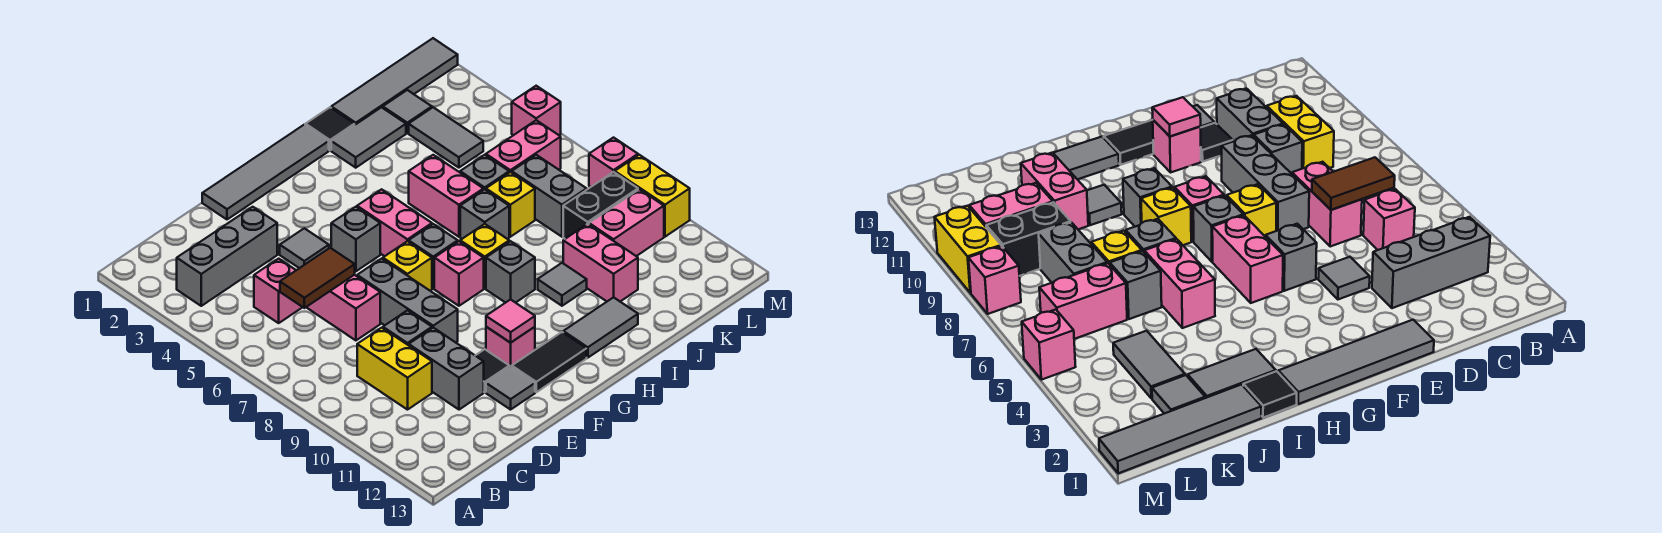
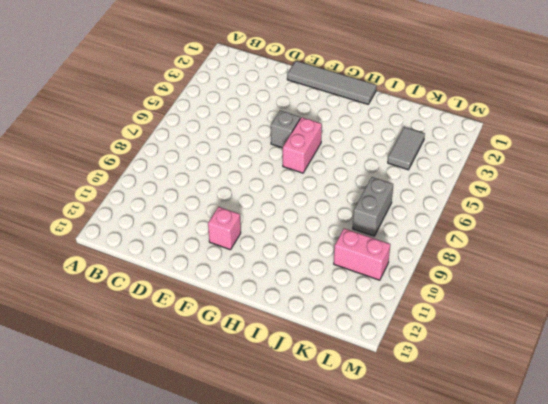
none -> grey brick B3:D3 level 1
none -> pink brick C5 level 1
none -> yellow brick C9:C10 level 1
none -> pink brick D6:D7 level 1

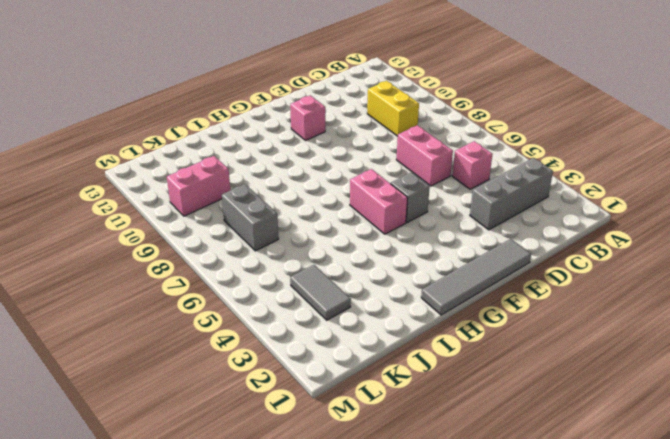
none -> grey brick D9 level 1
none -> grey brick D10:D11 level 1
none -> grey tile E4 level 1
none -> grey brick E7:E9 level 1

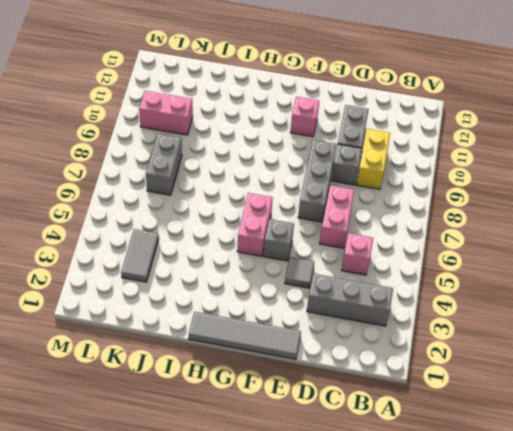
none -> black tile E11 level 1
none -> grey tile E12 level 1
none -> yellow brick F7 level 1
none -> black tile F12:G12 level 1

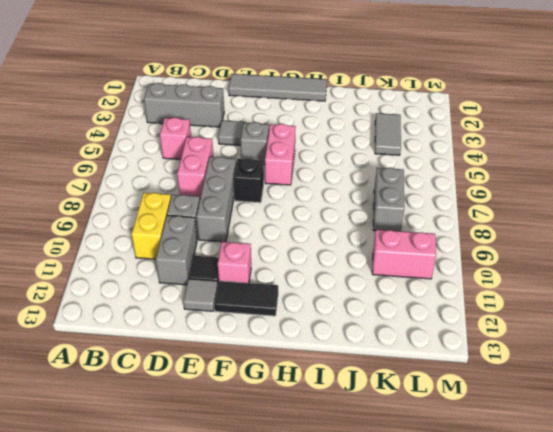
black brick F7 level 1 -> yellow brick F7 level 1
none -> grey brick G7 level 1
none -> pink brick G8 level 1
none -> yellow brick H8 level 1
none -> grey brick H9 level 1

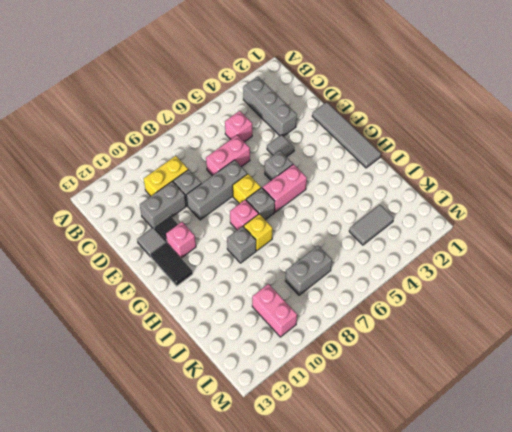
none -> grey tile H12:I12 level 1
none -> black tile I1 level 1
none -> grey tile I2:J2 level 1
none -> pink brick I5:I6 level 1

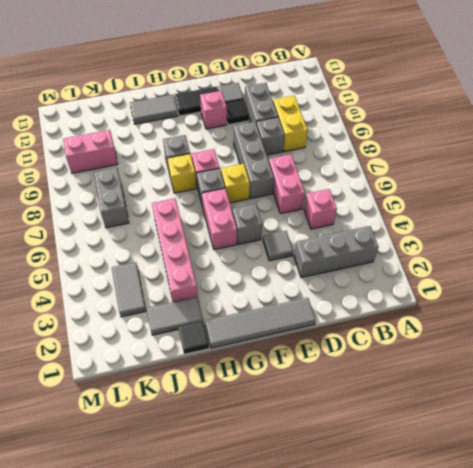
pink brick I3:I6 level 1 -> pink brick I5:I6 level 1
none -> grey brick I7 level 1
none -> grey tile I10 level 1
none -> grey tile J1:M1 level 1
none -> grey brick J6 level 1

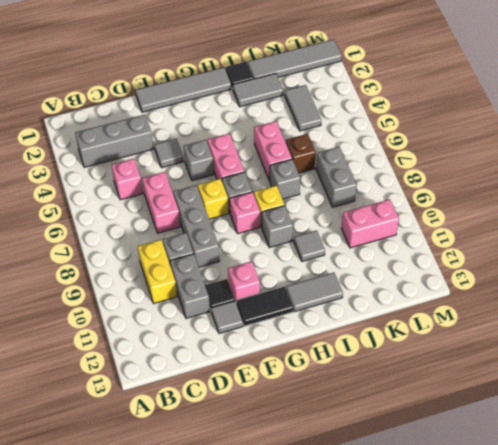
brown brick J6 level 1 -> grey brick J6 level 1
none -> yellow brick J7 level 1
none -> pink brick J10:J11 level 1
none -> grey tile K2 level 1
none -> pink brick K6:L6 level 1

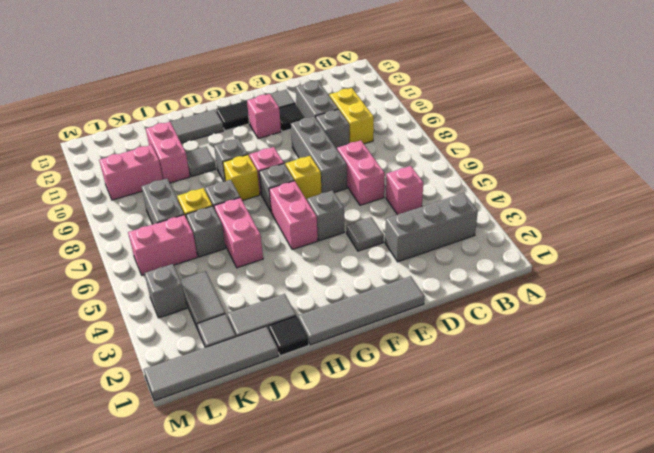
grey brick L4 level 1 -> none
none -> black brick K9:L9 level 1
none -> pink brick M5 level 1
none -> pink brick M8 level 1
none -> yellow brick M9:M10 level 1

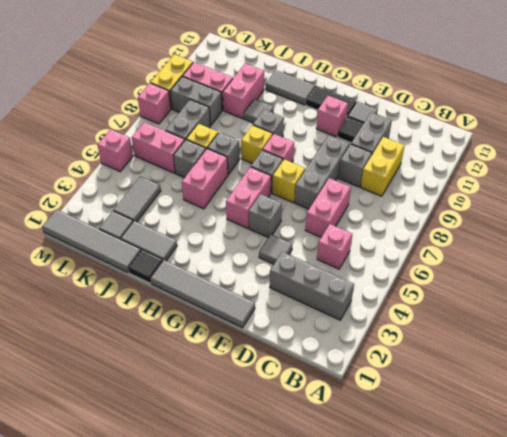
grey brick K9:L9 level 1 -> black brick K9:L9 level 1
none -> brown tile C6:D6 level 2
none -> pink tile F11 level 2

